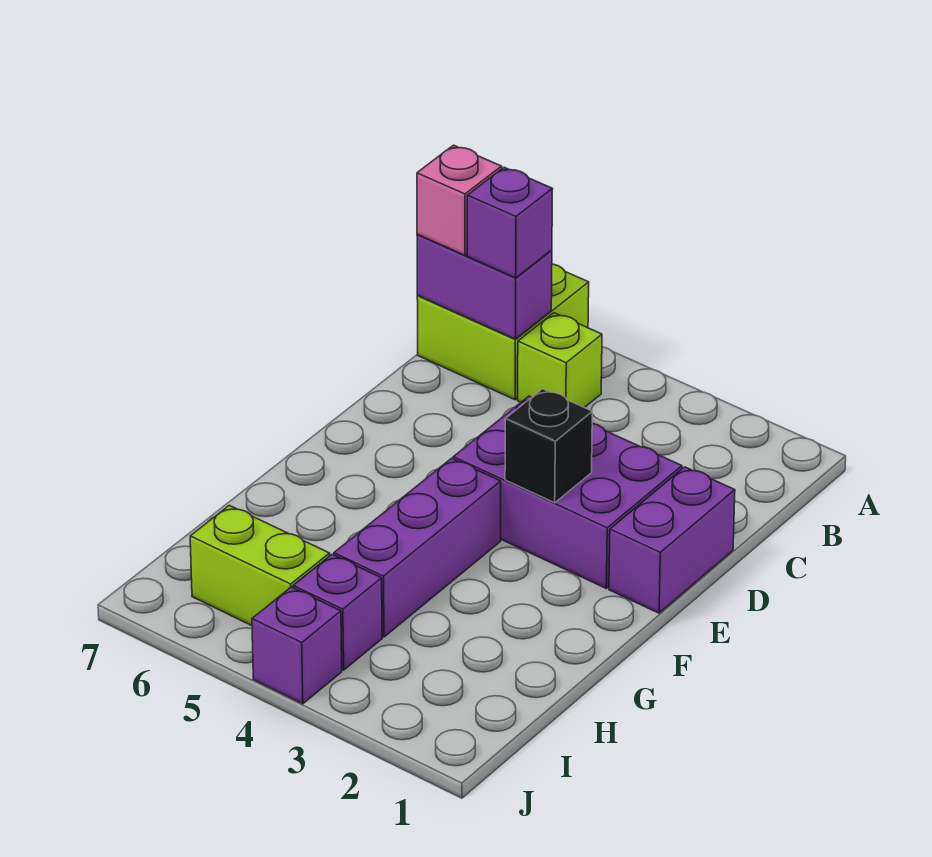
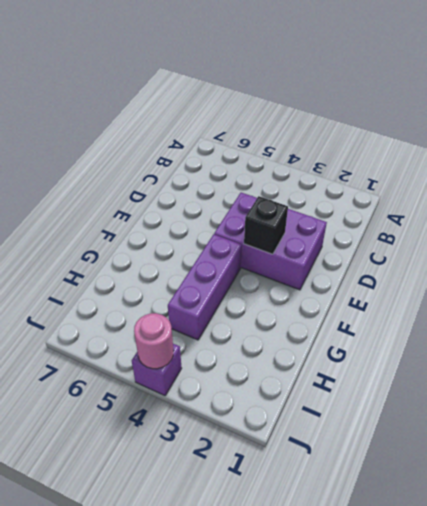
pink round brick J4 level 2 -> none
none -> lime brick A6:B7 level 1
none -> lime brick B5 level 1
none -> purple brick D1:E1 level 1

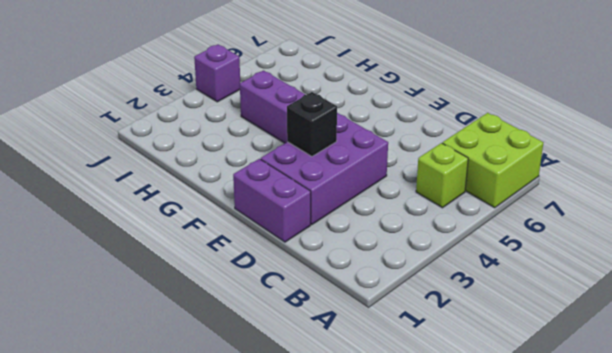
none -> purple brick I4 level 1
none -> lime brick I5:I6 level 1
none -> purple brick B6:B7 level 2

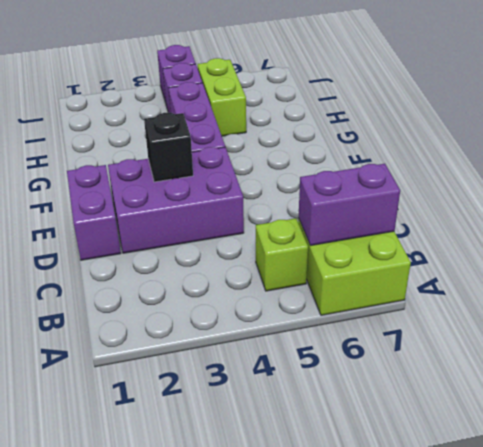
lime brick H5:I5 level 1 -> lime brick I5:I6 level 1
none -> purple brick B6 level 3
none -> pink brick B7 level 3

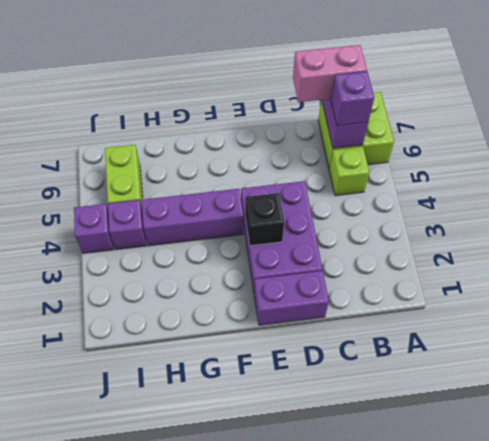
pink brick B7:C7 level 3 -> pink brick B7 level 3

